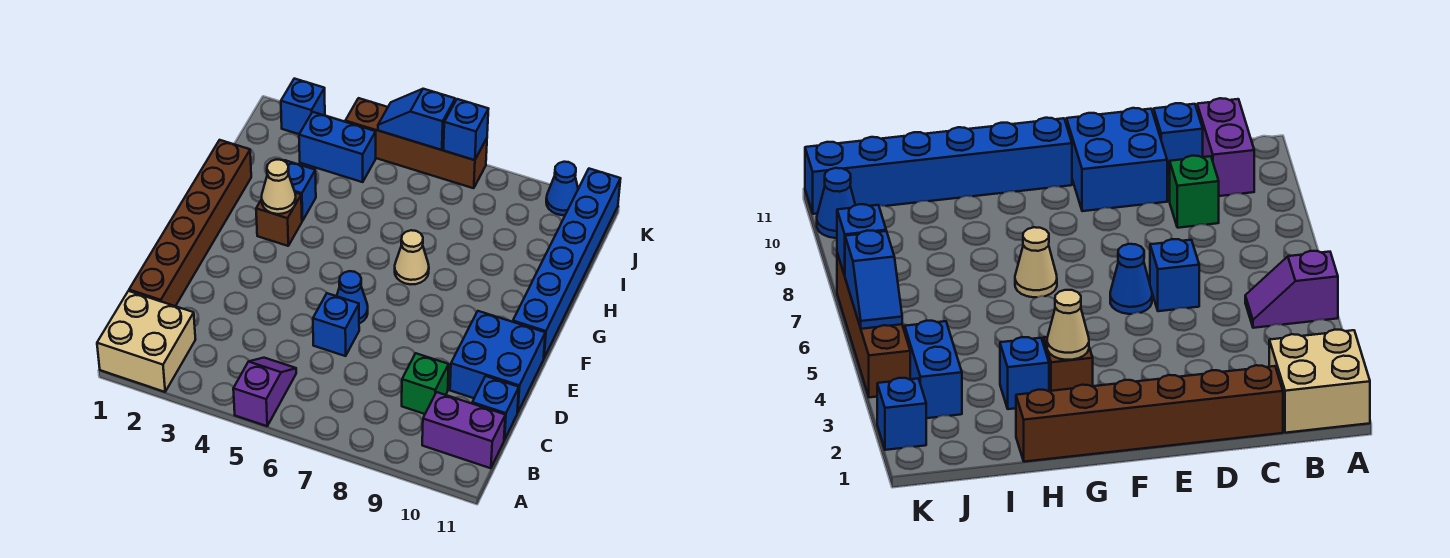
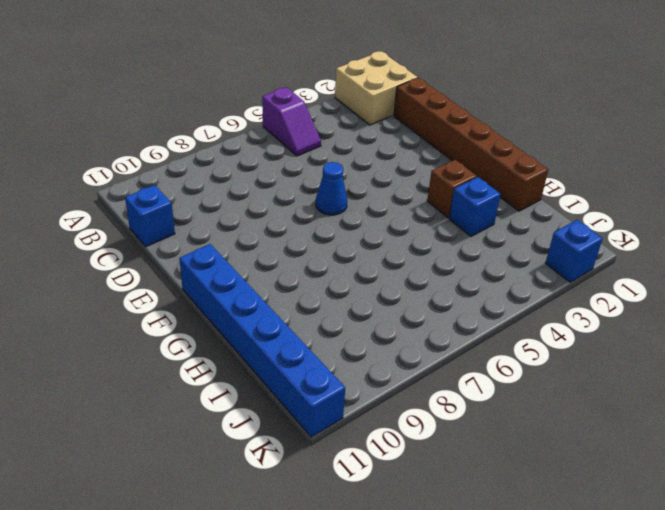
none -> purple brick B10:B11 level 1
none -> green brick C9 level 1
none -> blue brick D6 level 1

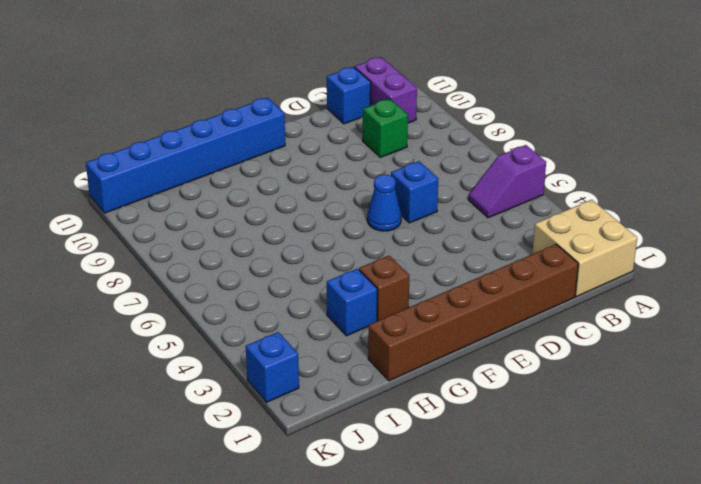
none -> blue brick D10:E11 level 1
none -> tan cone G7 level 1
none -> blue brick J3:J4 level 1

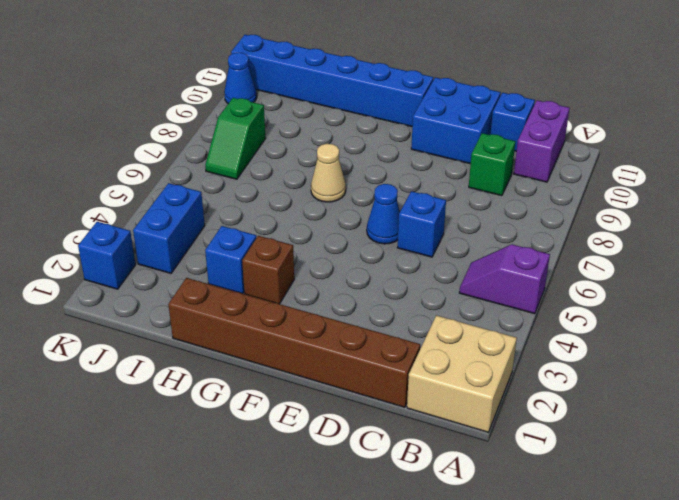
green slope J7:J8 level 1 top 8 -> none
none -> brown brick K4:K7 level 1
none -> tan cone G3 level 2
none -> blue slope K5:K6 level 2 top 6

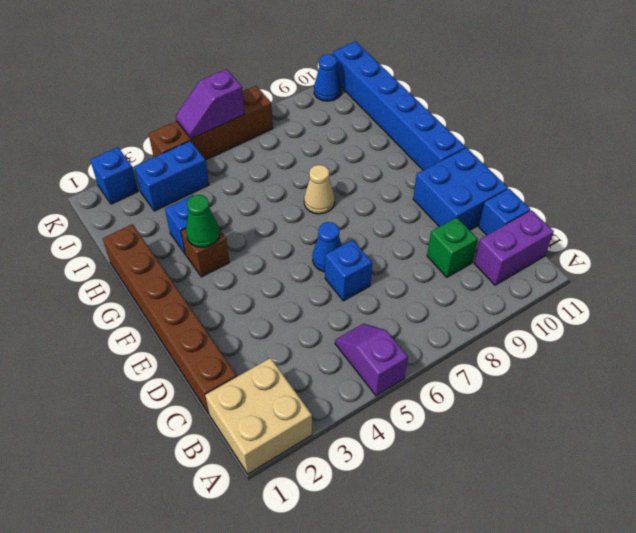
green cone G3 level 2 -> tan cone G3 level 2
purple slope K5:K6 level 2 top 6 -> blue slope K5:K6 level 2 top 6
none -> blue brick K7 level 2

